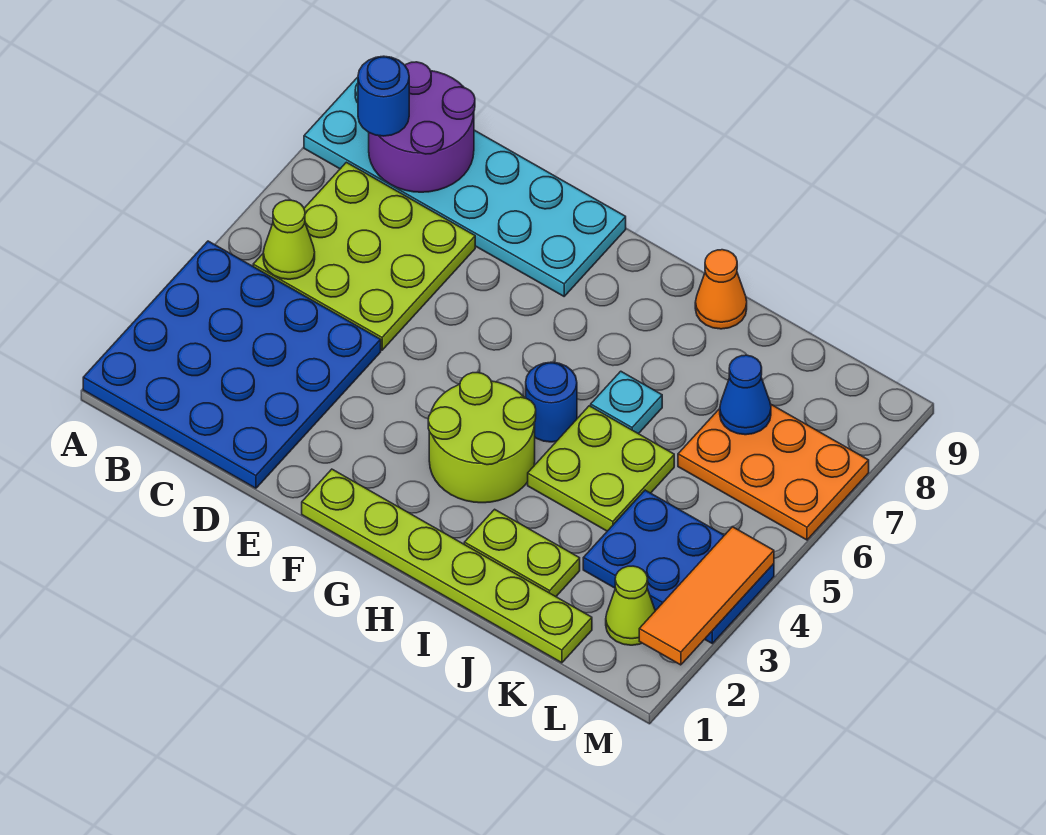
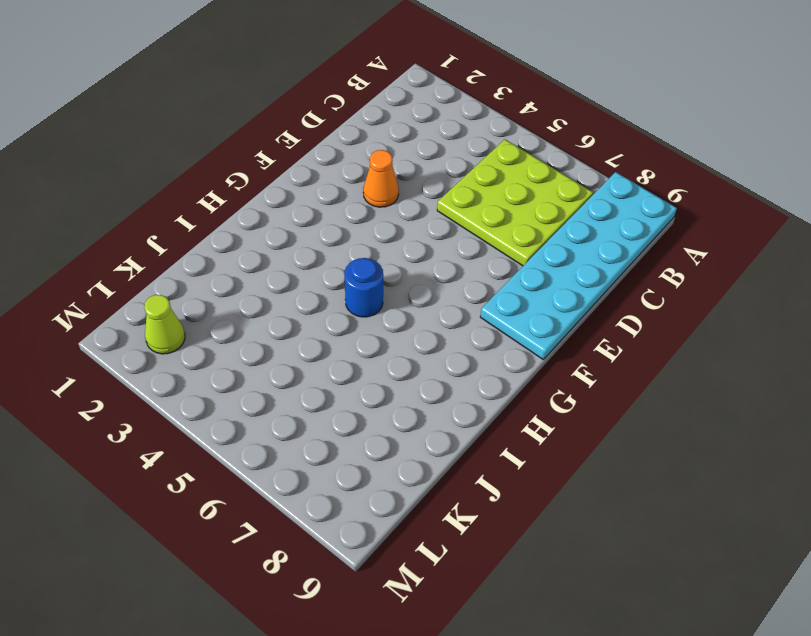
orange cone E3 level 1 -> orange cone I9 level 1
none -> blue plate A1:D4 level 1
none -> lime plate F1:K1 level 1
none -> lime round brick G3:H4 level 1

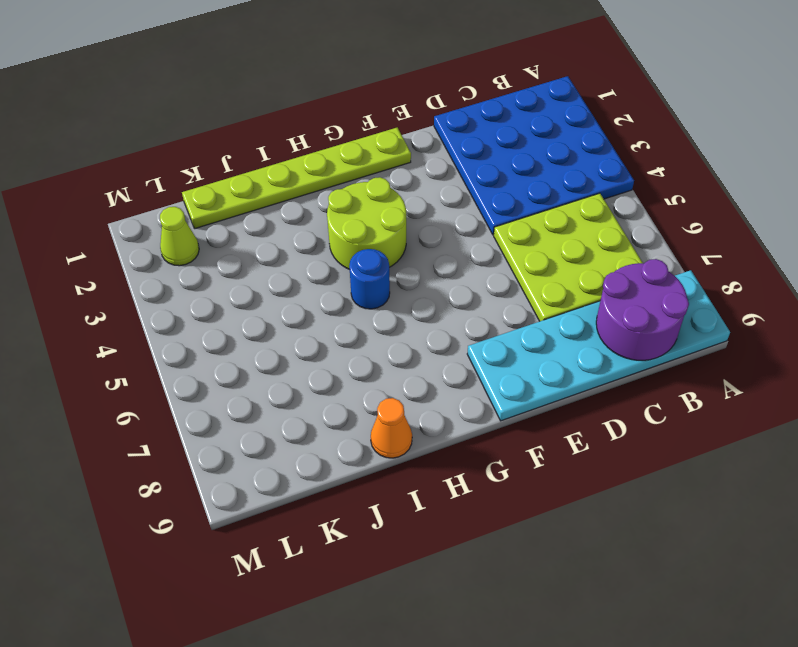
none -> lime plate I2:J2 level 1
none -> lime plate I4:J5 level 1
none -> cyan plate I6 level 1

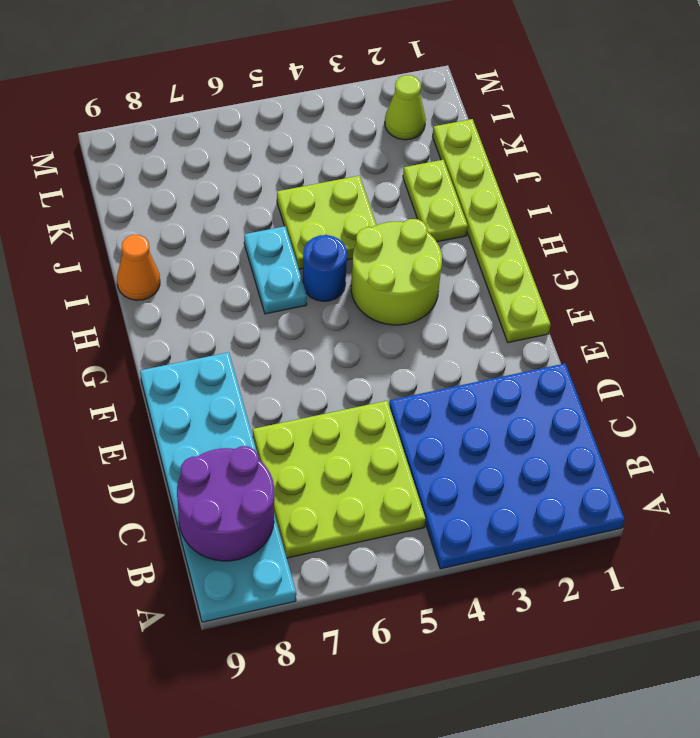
cyan plate H6:I6 level 1 -> cyan plate I6 level 1
none -> blue plate K3:M4 level 1
none -> orange plate K6:M7 level 1
none -> lime cone B5 level 2

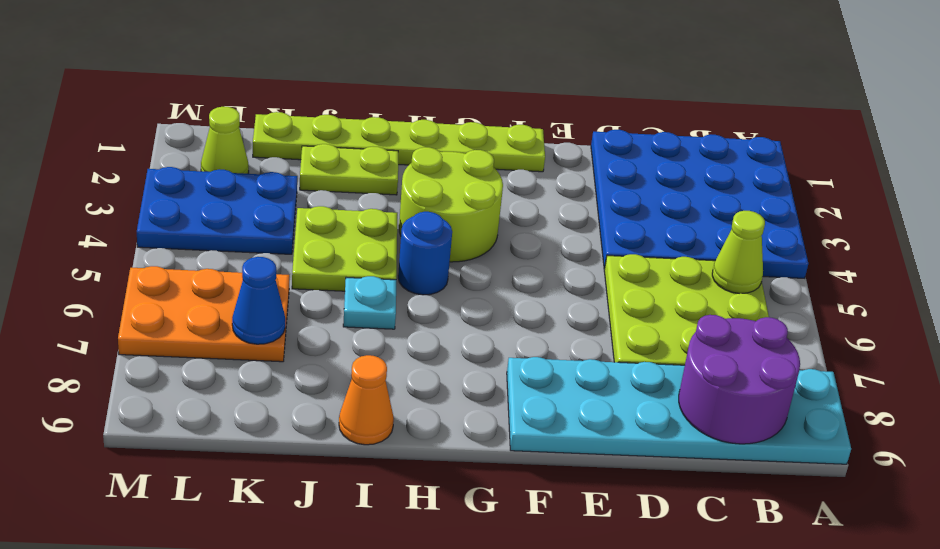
none -> orange tile M2:M4 level 2
none -> blue round brick B8 level 3

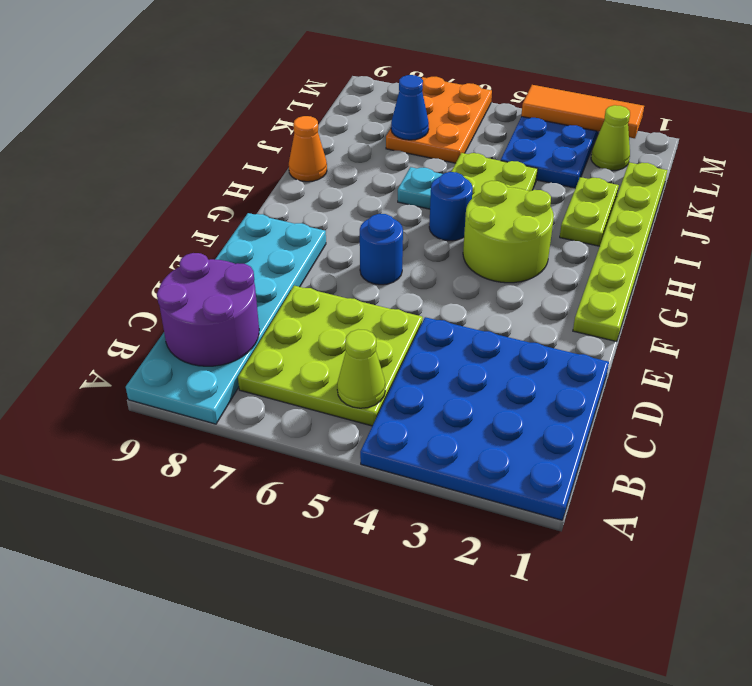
blue round brick F6 level 1 -> blue round brick B8 level 3

